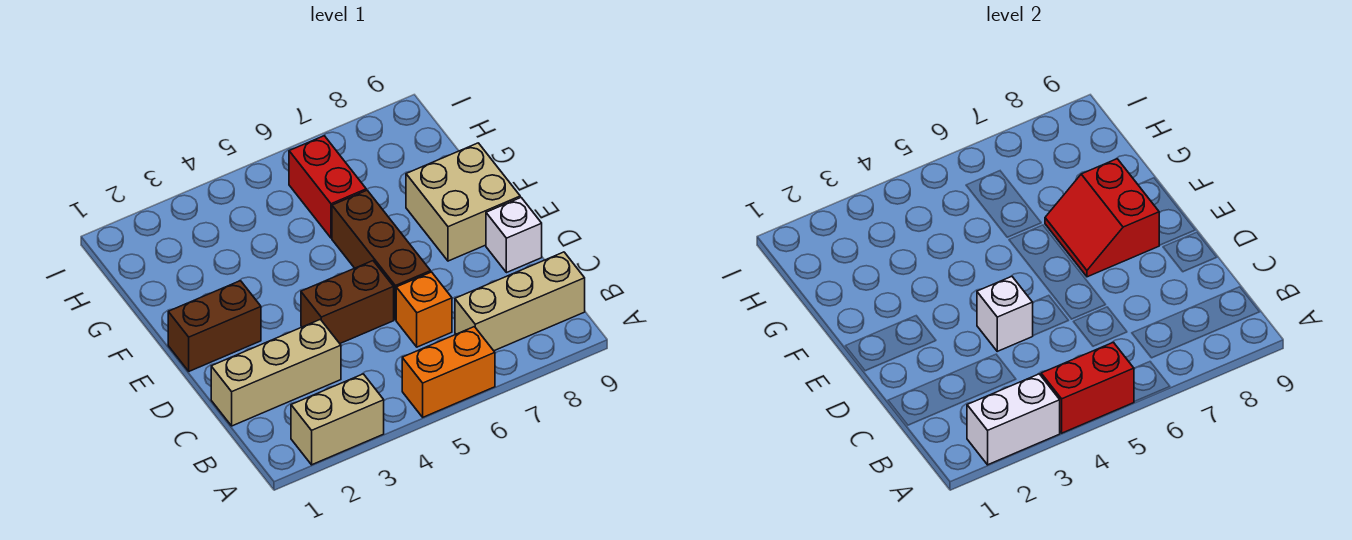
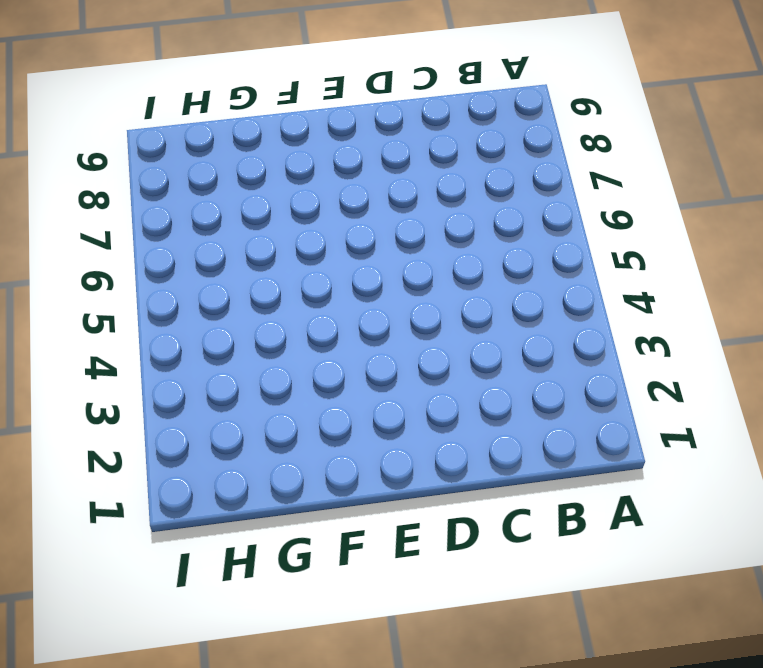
none -> tan brick A2:A3 level 1
none -> orange brick A5:A6 level 1
none -> tan brick B7:B9 level 1

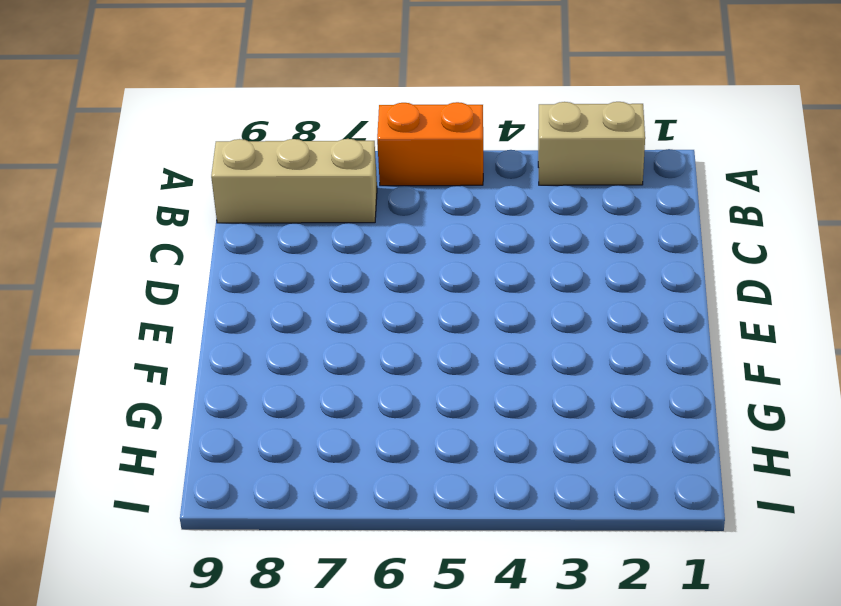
none -> tan brick C1:C3 level 1
none -> orange brick C6 level 1
none -> brown brick D4:D5 level 1

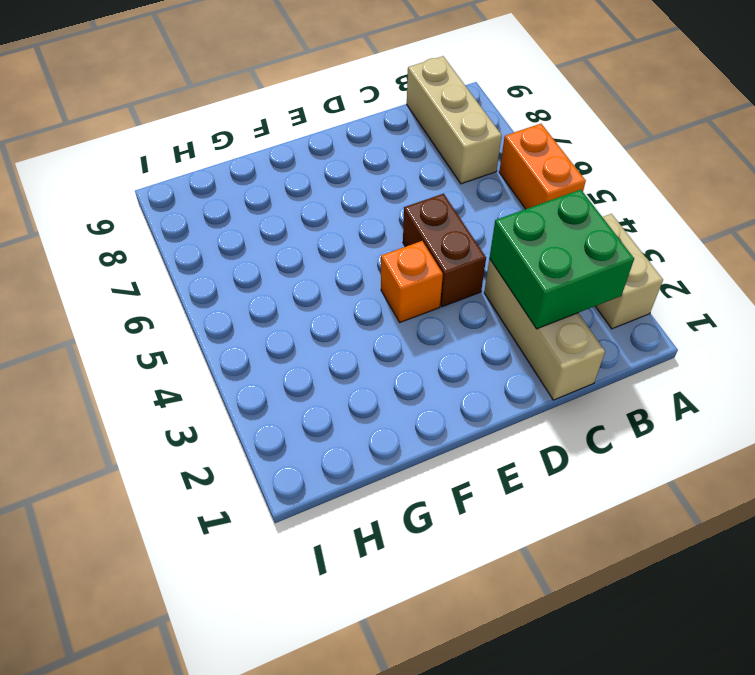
green brick B2:C3 level 2 -> none
orange brick E4 level 1 -> orange brick C6 level 1
none -> brown brick D6:F6 level 1
none -> white brick D9 level 1
none -> brown brick E1:E2 level 1

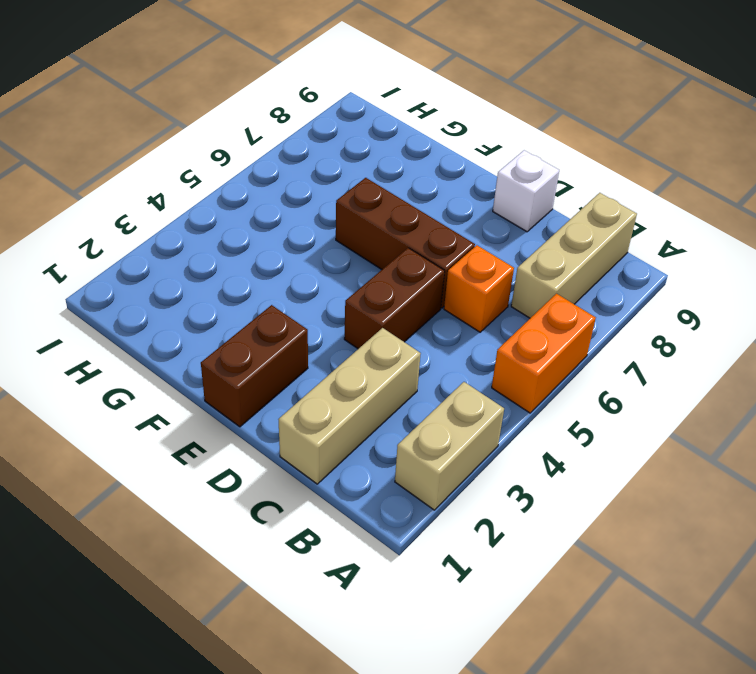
none -> tan brick E8:F9 level 1
none -> red brick G6:H6 level 1
none -> white brick A2:A3 level 2

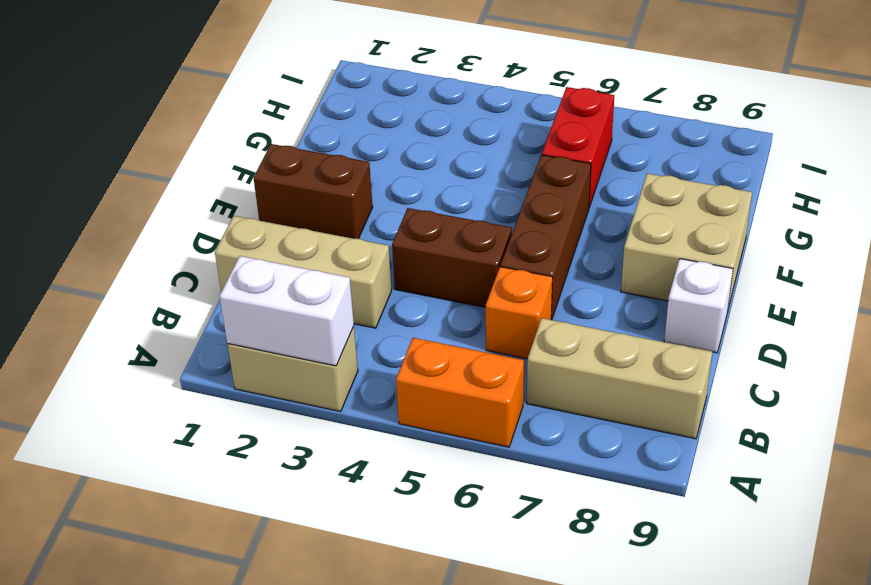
none -> red brick A4:A5 level 2
none -> white brick D4 level 2
none -> red slope E7:F8 level 2 top 8

